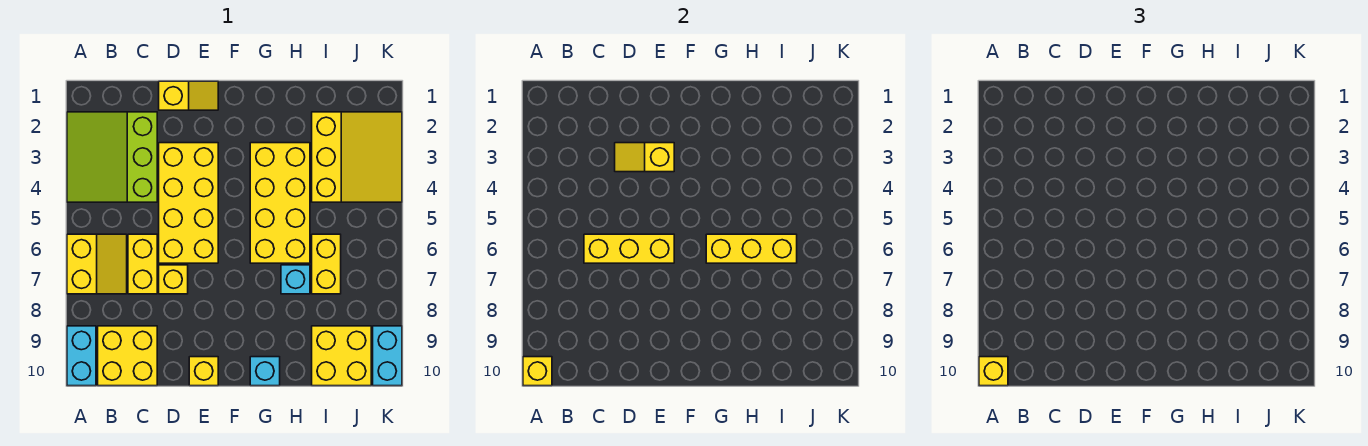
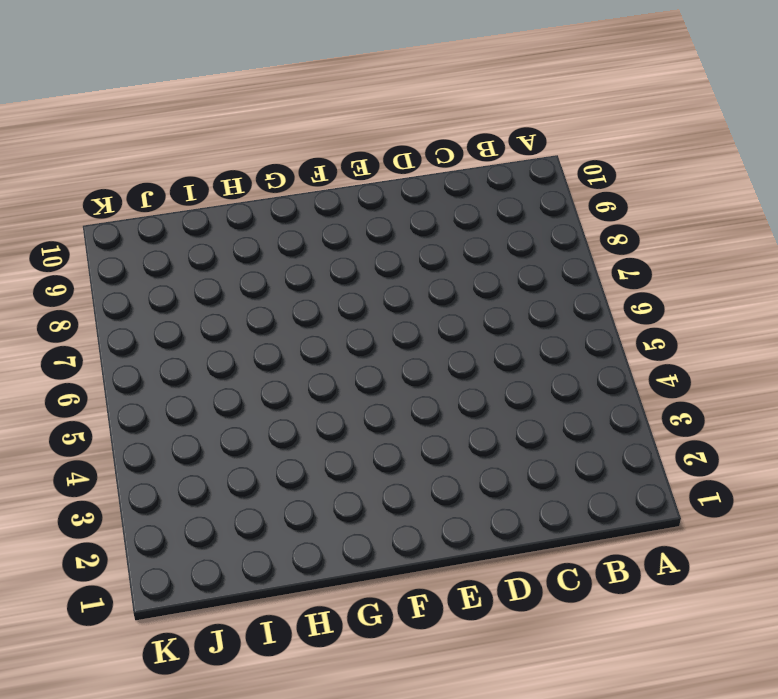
none -> lime slope A2:C4 level 1 top C
none -> yellow slope A6:B7 level 1 top A
none -> cyan brick A9:A10 level 1

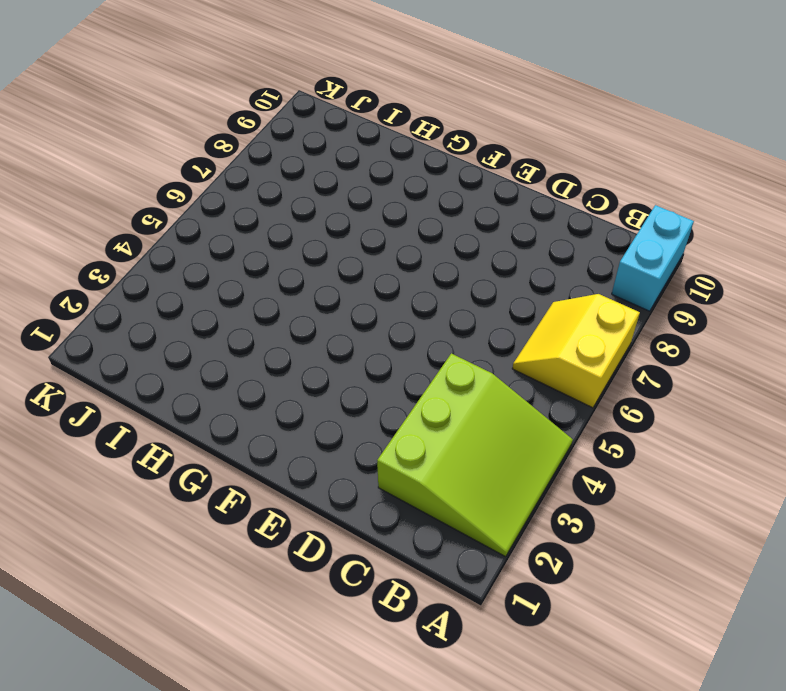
none -> yellow brick B9:C10 level 1
none -> yellow brick C6:C7 level 1
none -> yellow slope D1:E1 level 1 top D

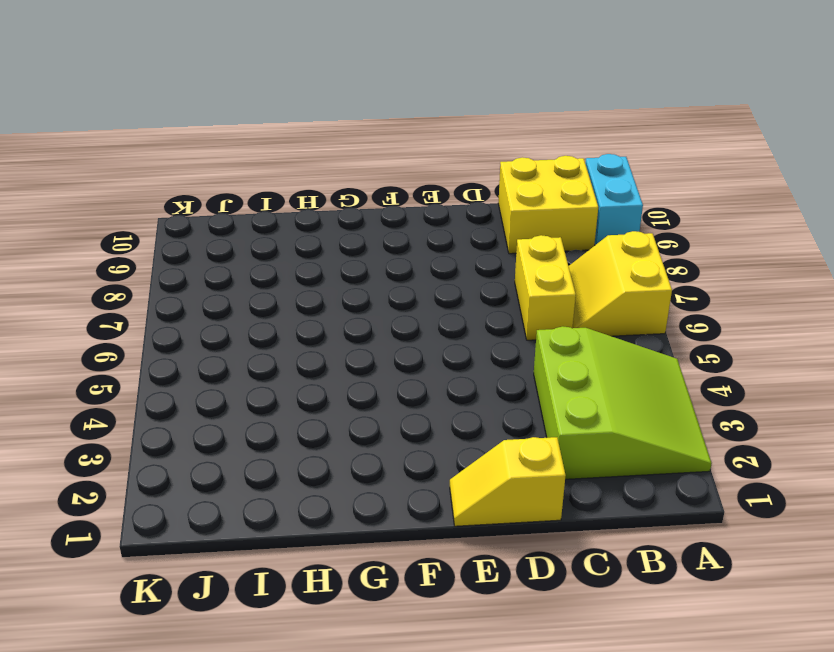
none -> yellow brick D3:E6 level 1
none -> yellow brick D7 level 1
none -> yellow brick E10 level 1

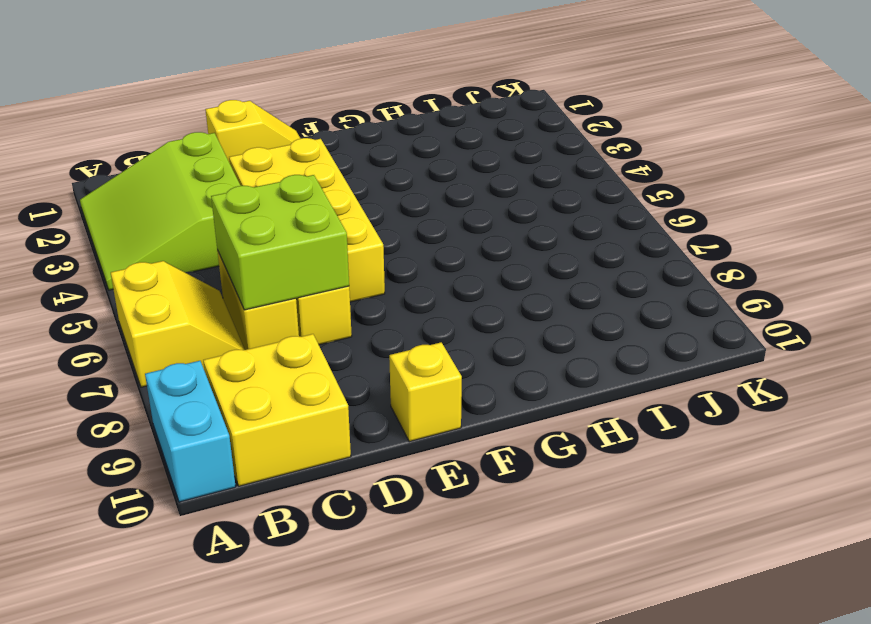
lime brick C6:D7 level 2 -> yellow brick C6:E6 level 2
none -> yellow brick G3:H6 level 1
none -> cyan brick G10 level 1
none -> cyan brick H7 level 1

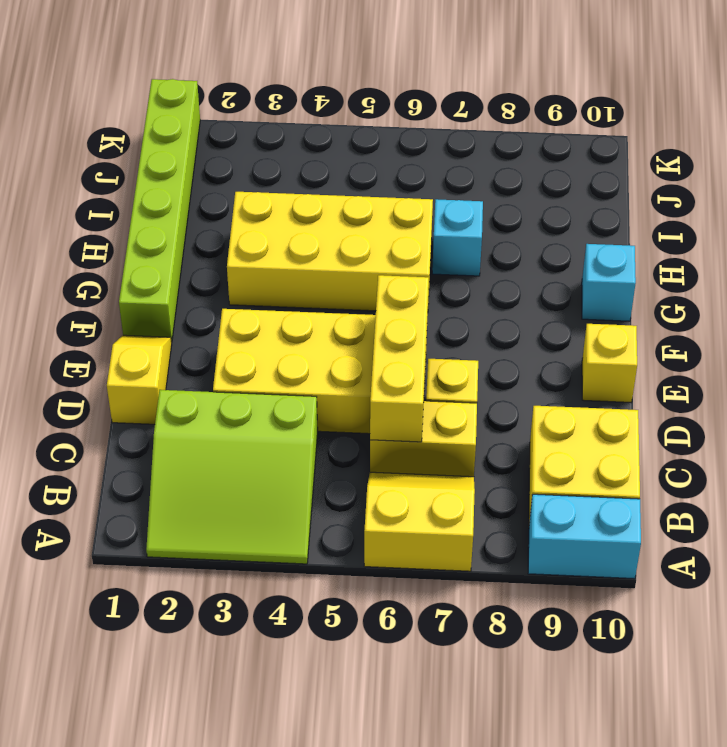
lime brick F1:K1 level 1 -> none
none -> yellow slope I2:K4 level 1 top I
none -> yellow brick I6:I7 level 1
none -> yellow brick I9:J10 level 1

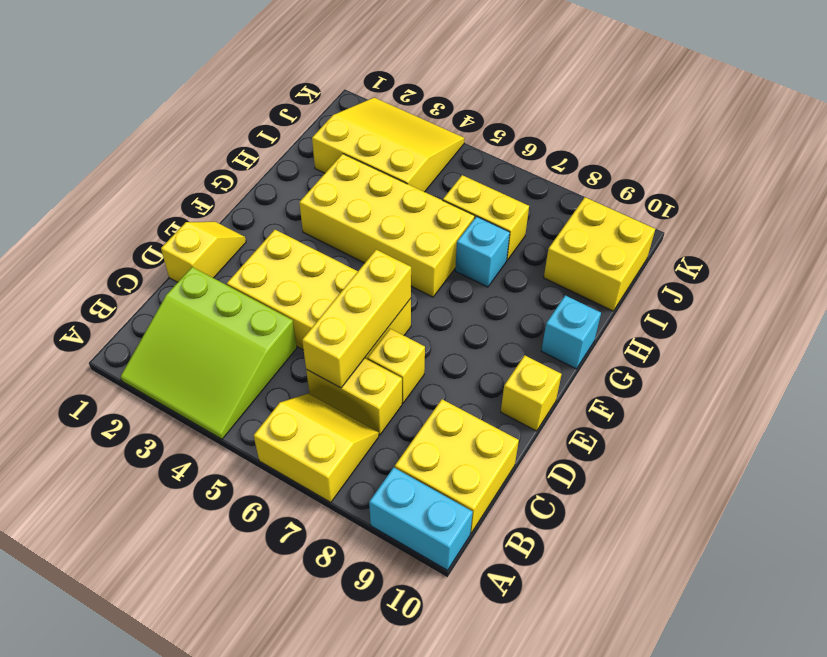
none -> cyan brick K9:K10 level 1
none -> yellow brick A10 level 2
none -> yellow slope D3:E3 level 2 top E

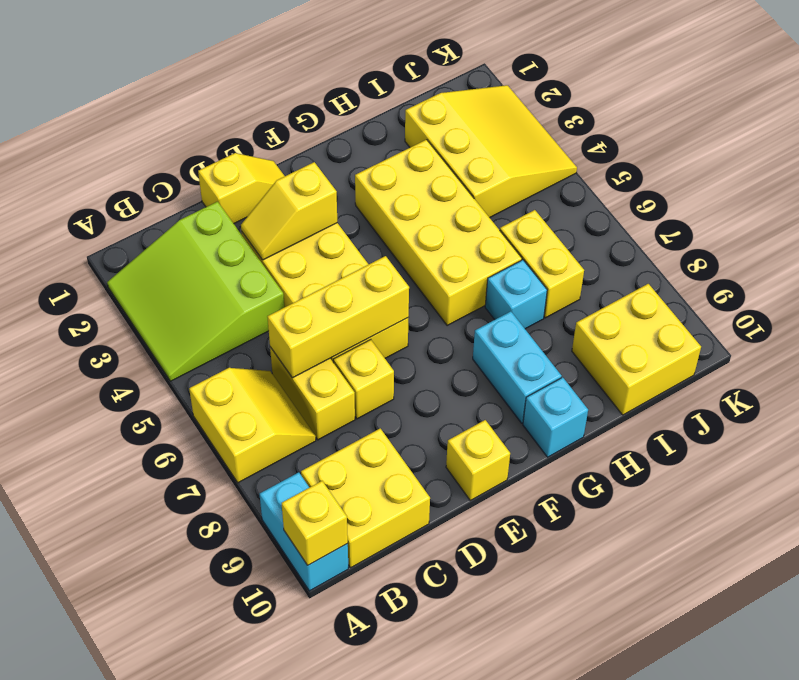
cyan brick G8:G9 level 1 -> cyan brick K9:K10 level 1
none -> yellow brick G6:I6 level 2
none -> yellow brick A10 level 3

